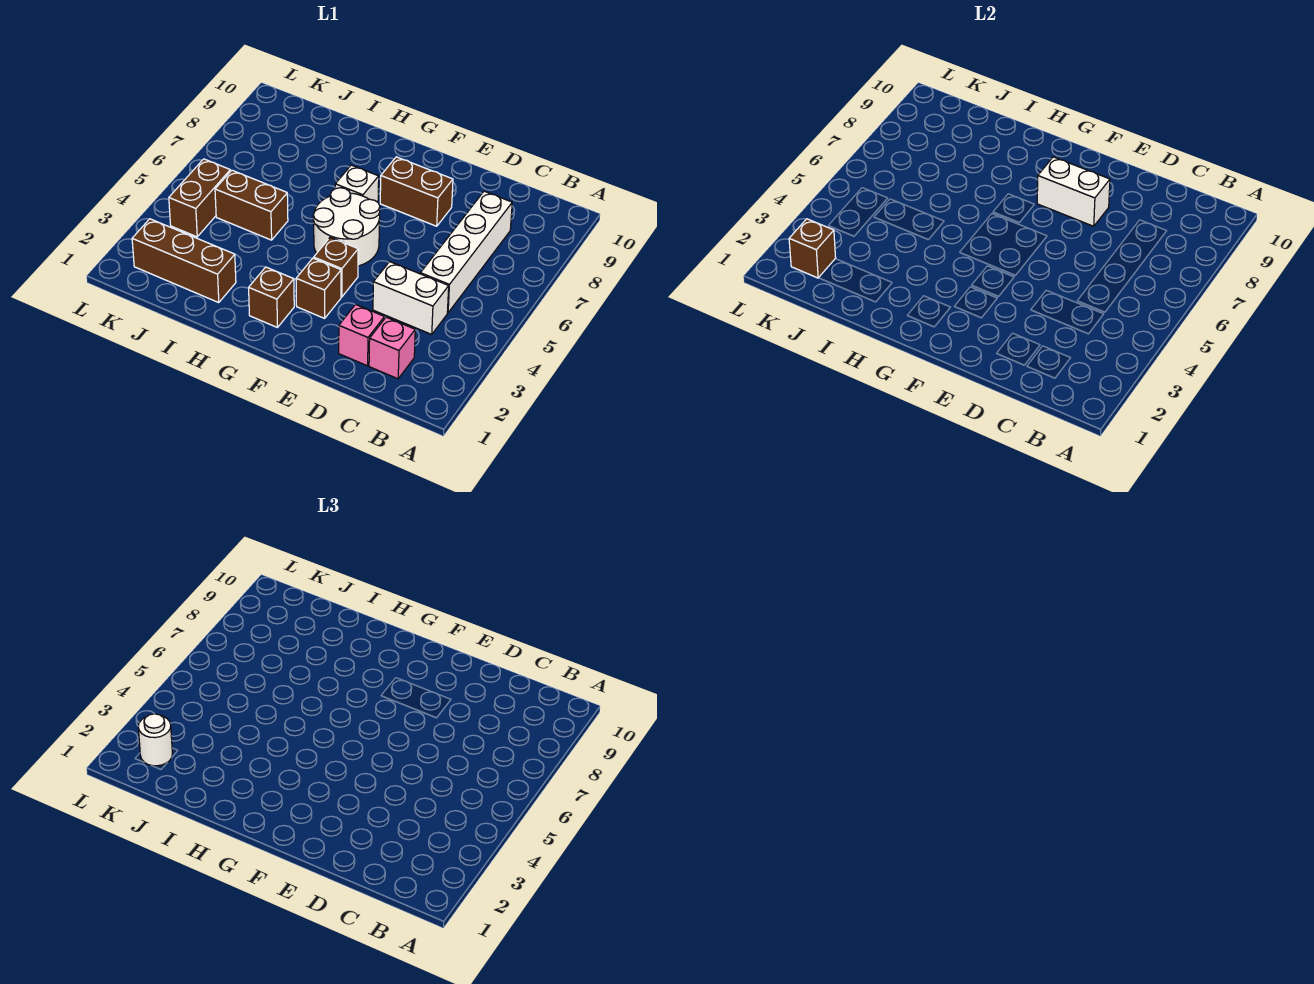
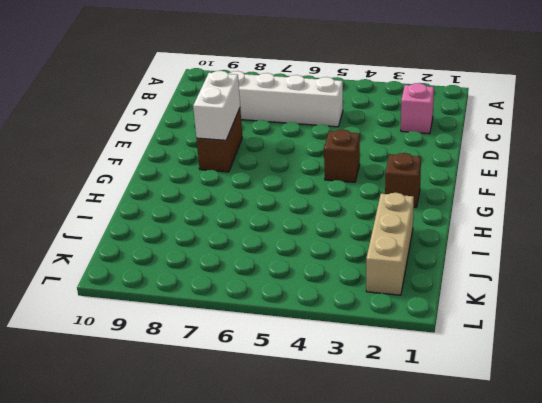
tan brick I2:K2 level 1 -> brown brick I2:K2 level 1
none -> white brick C4:D4 level 1
none -> pink brick D2 level 1
none -> brown brick F3 level 1

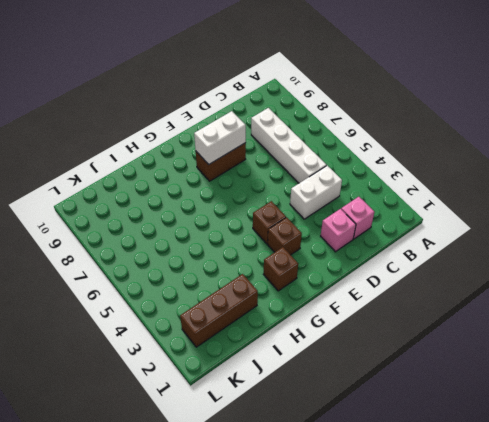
none -> white round brick F5:G6 level 1
none -> white brick G7 level 1
none -> brown brick I5:J5 level 1

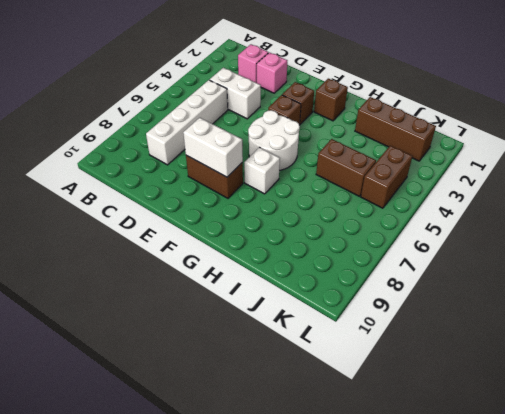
none -> brown brick K2 level 2
none -> white round brick K2 level 3

